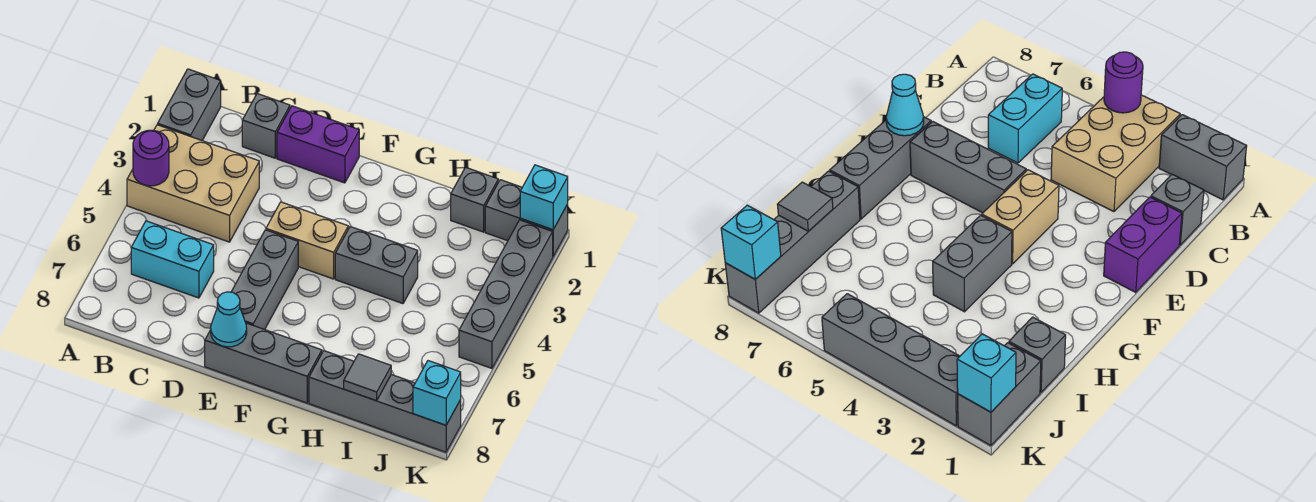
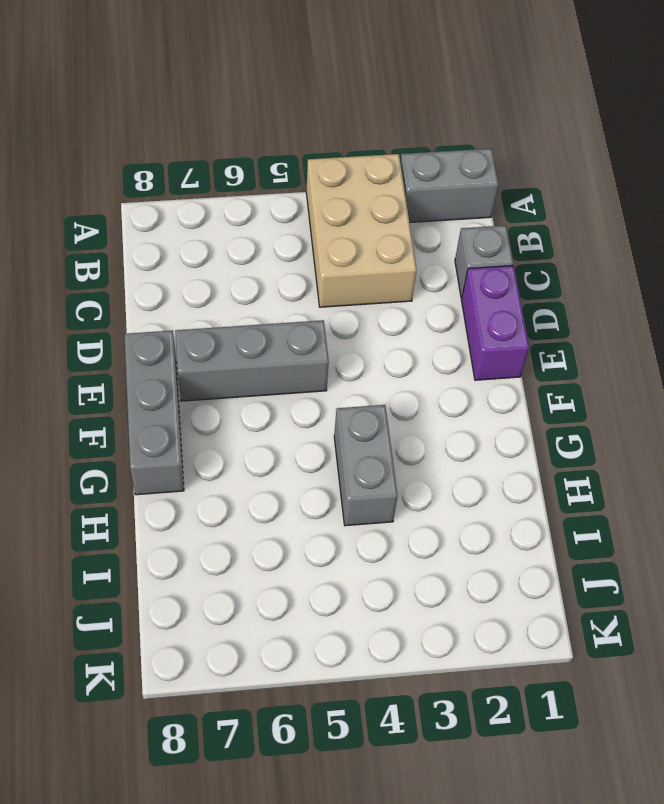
none -> cyan brick B6:C6 level 1
none -> tan brick E4:F4 level 1
none -> grey brick H8:K8 level 1

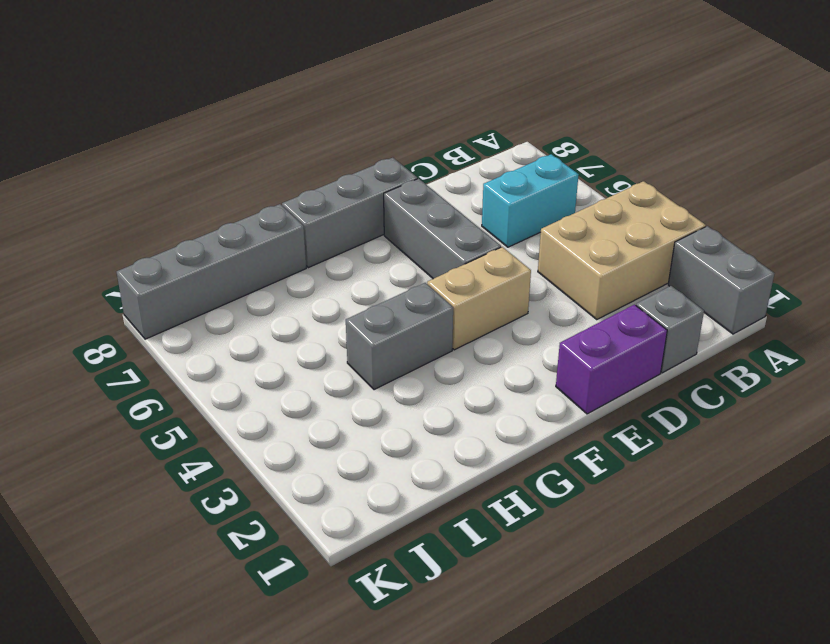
none -> grey brick I1 level 1
none -> grey brick J1:K1 level 1
none -> grey brick K2:K5 level 1

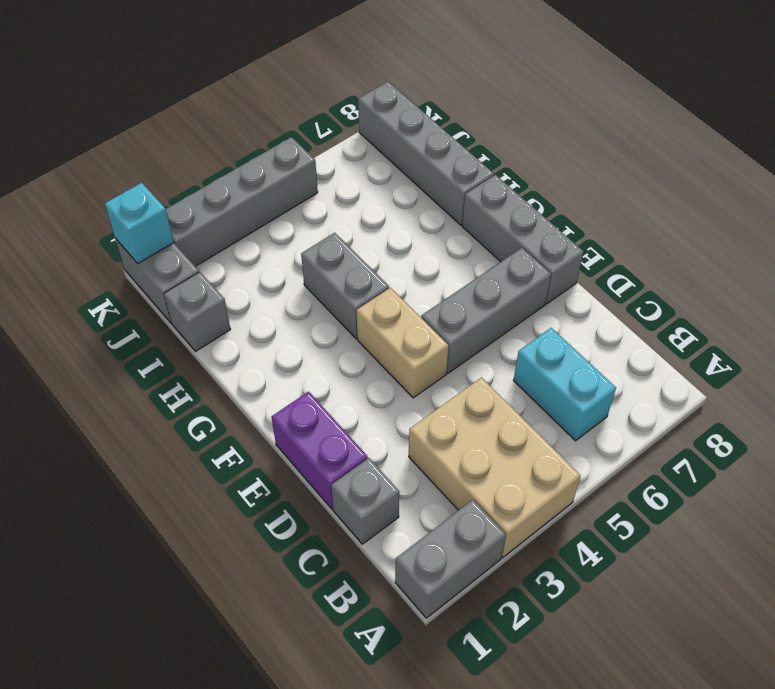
none -> purple round brick A4 level 2
none -> cyan cone E8 level 2
none -> grey tile I8 level 2

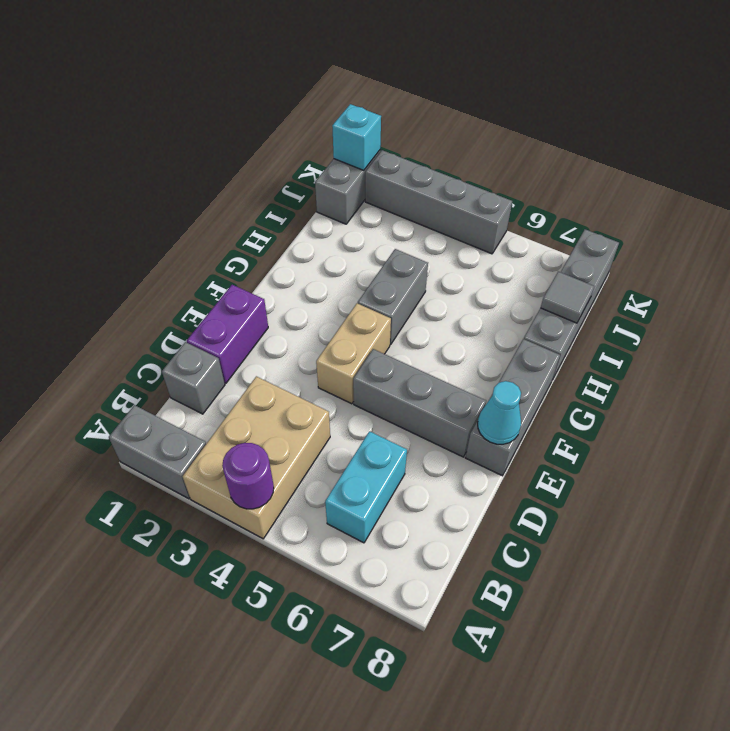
none -> grey brick I1 level 1
none -> cyan brick K8 level 2

